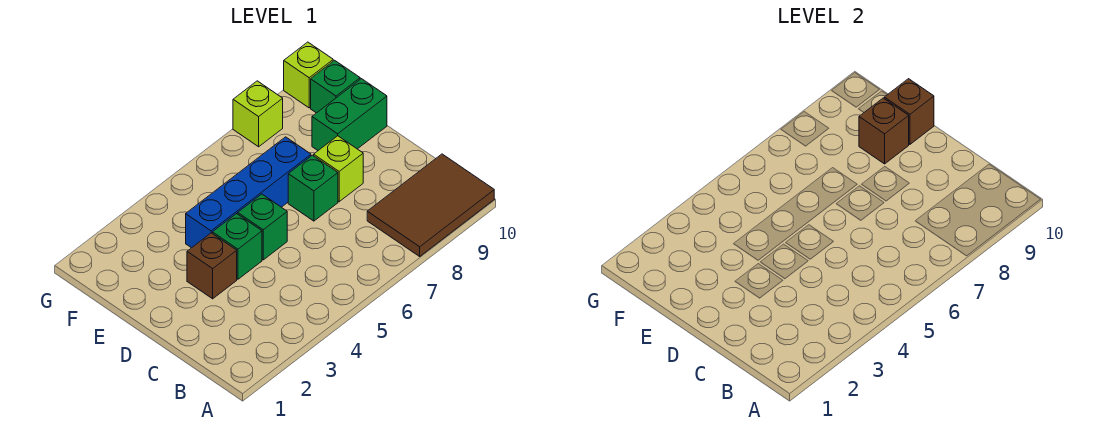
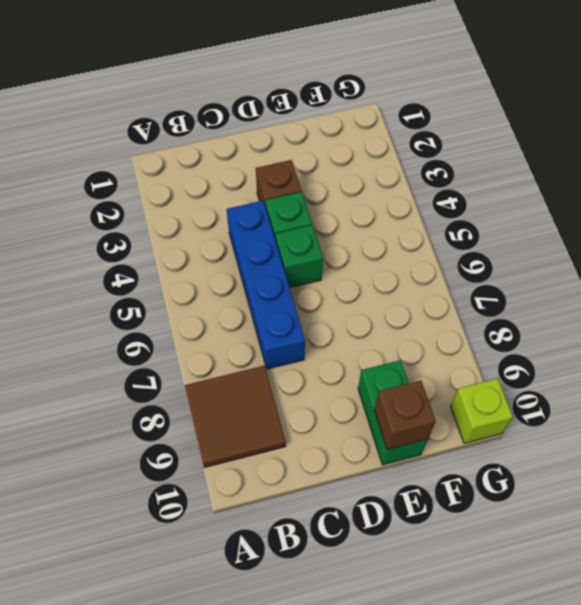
brown tile A8:B9 level 1 -> brown tile A8:B10 level 1
blue brick C4:C7 level 1 -> blue brick E4:E7 level 1
none -> green brick D7 level 1
none -> lime brick D8 level 1
none -> green brick F10 level 1

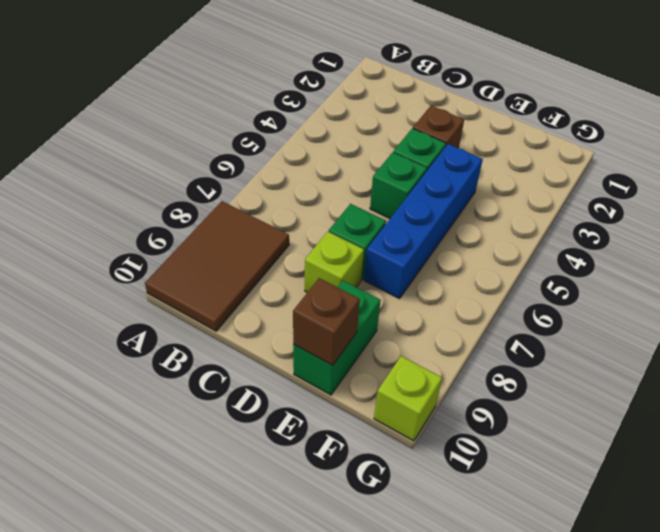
none -> green brick F10 level 1
none -> lime brick G8 level 1
none -> brown brick E9 level 2

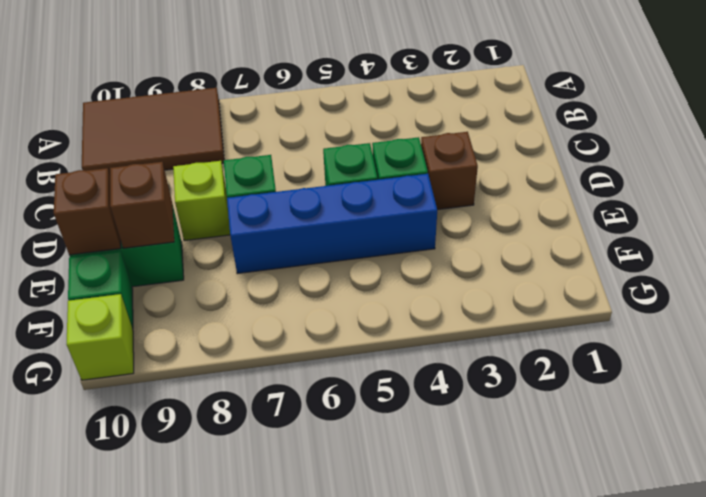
none -> lime brick G8 level 1

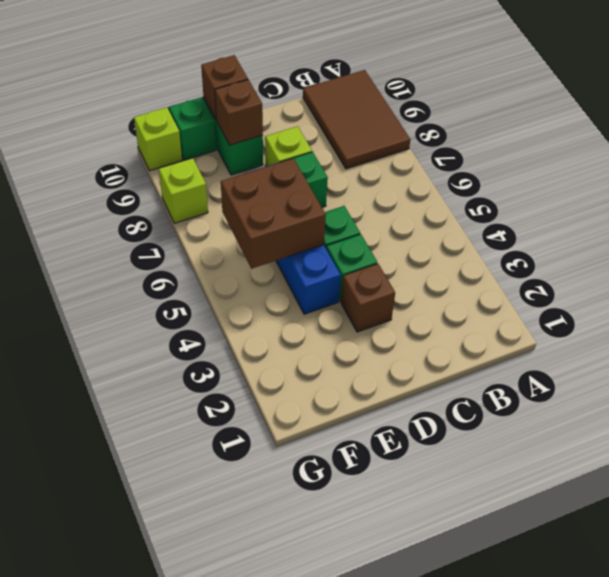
brown brick E5:F6 level 2 -> none

